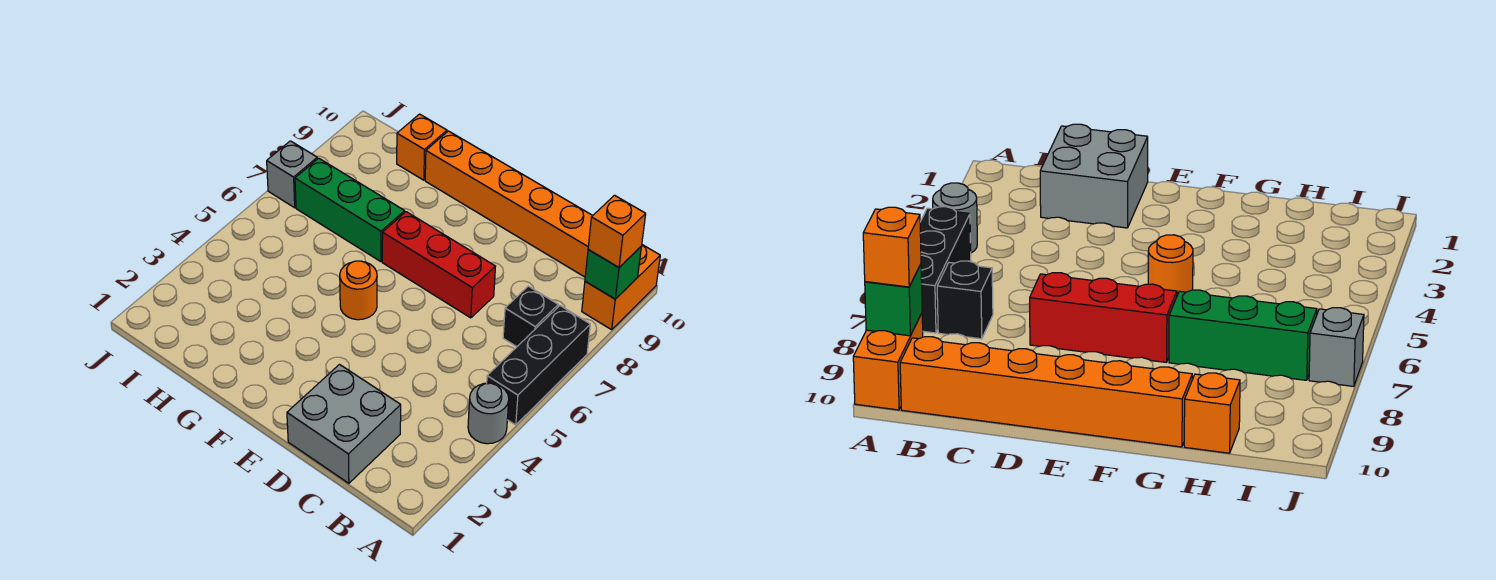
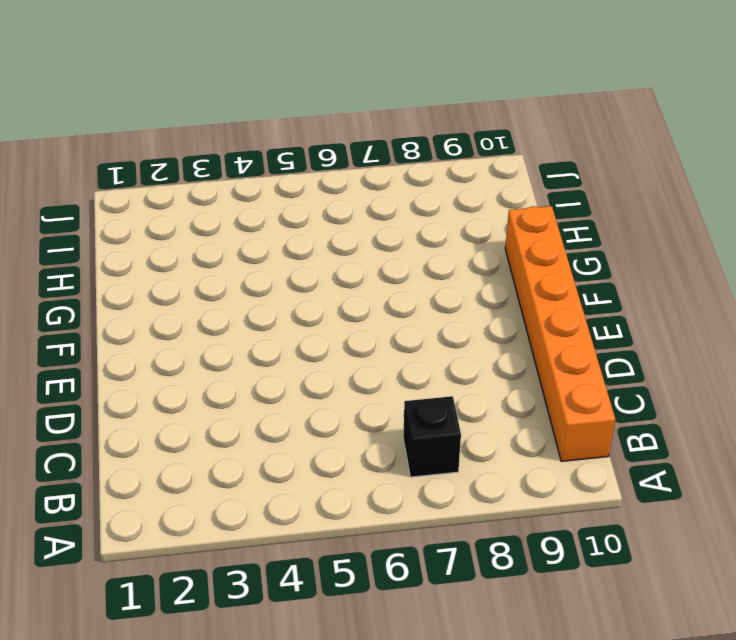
none -> grey round brick A4 level 1
none -> black brick A5:A7 level 1
none -> orange brick A9:A10 level 1

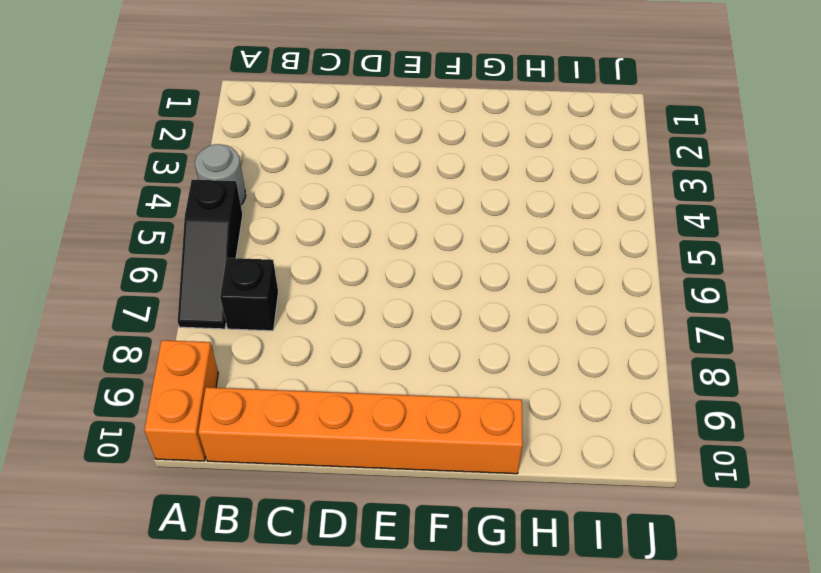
black slope A5:A7 level 1 top 5 -> black brick A5:A7 level 1
none -> grey brick C1:D2 level 1
none -> red brick D7:F7 level 1
none -> orange round brick F5 level 1

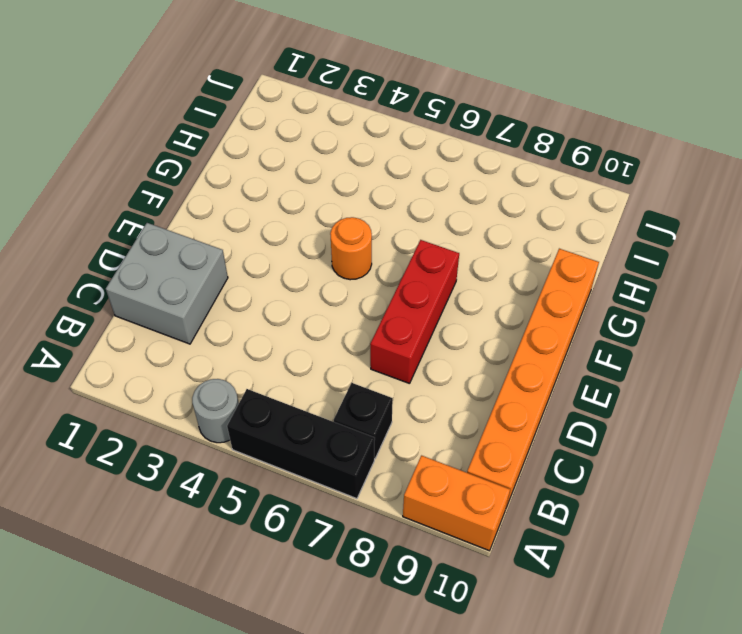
none -> green brick G7:I7 level 1
none -> orange brick H10 level 1
none -> grey brick J7 level 1

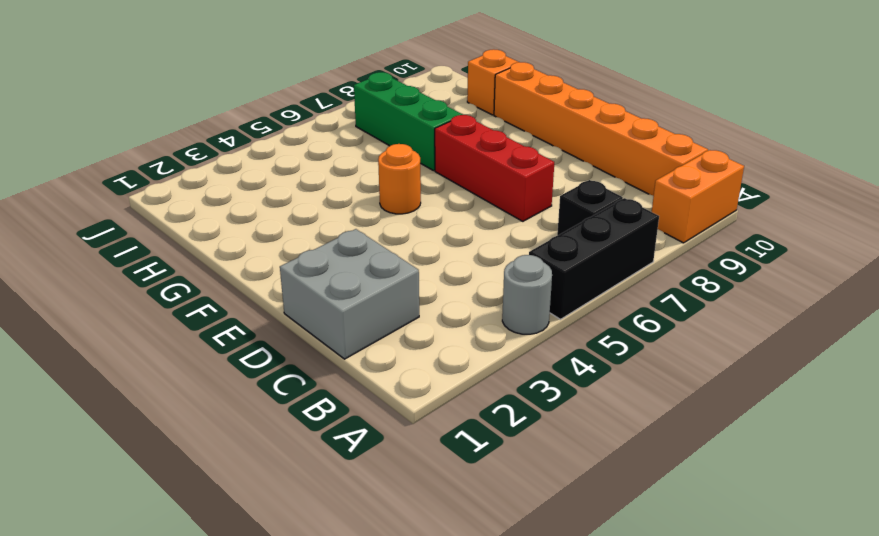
none -> grey brick J7 level 1
none -> green brick A9 level 2
none -> orange brick A9 level 3

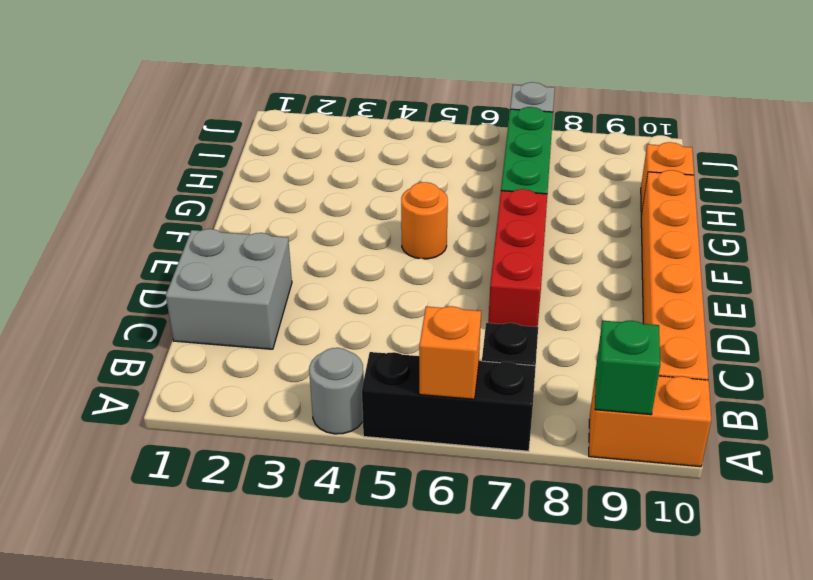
orange brick A6 level 2 -> orange brick A9 level 3

